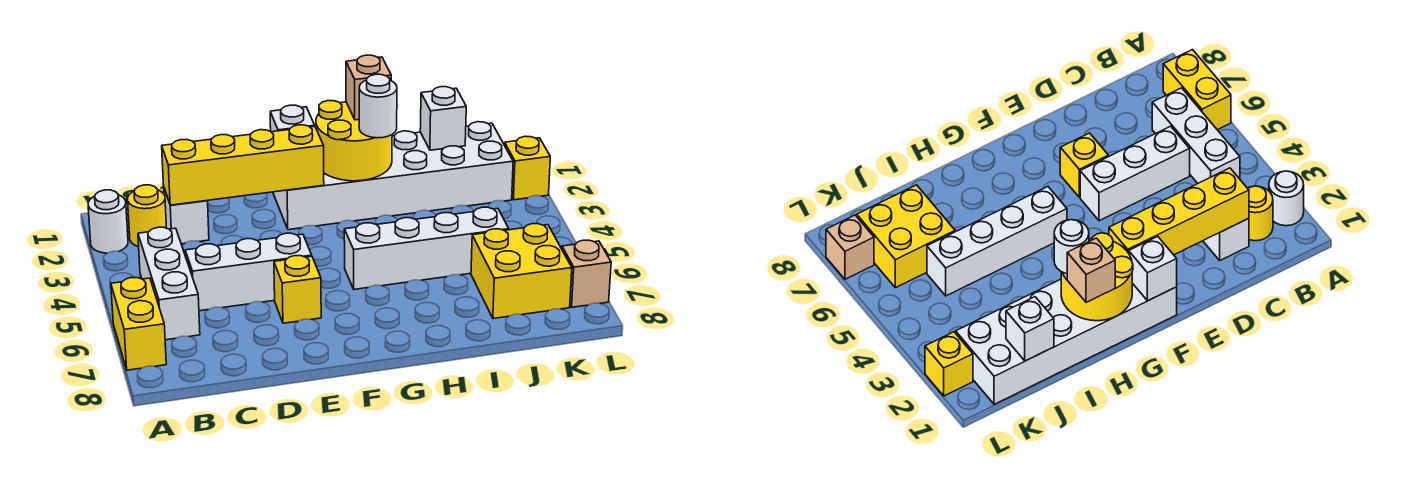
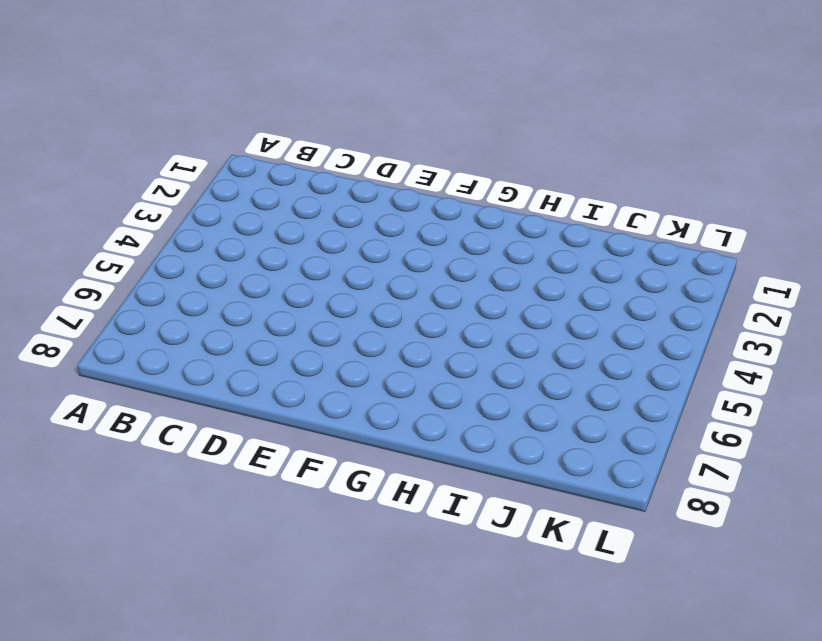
none -> white round brick A2 level 1
none -> yellow brick A6:A7 level 1
none -> yellow round brick B2 level 1

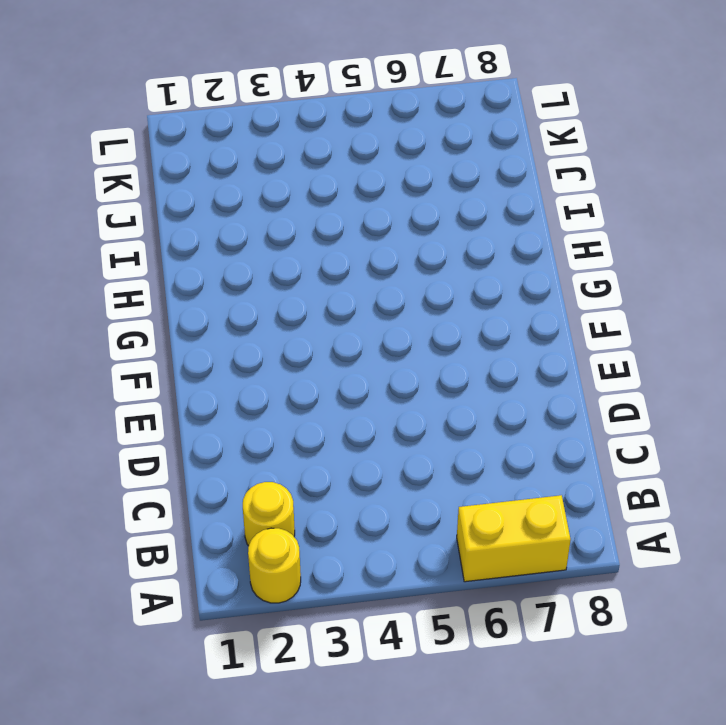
yellow round brick A2 level 1 -> white round brick A2 level 1
none -> white brick B4:B6 level 1
none -> white brick C2 level 1
none -> white brick C5:E5 level 1

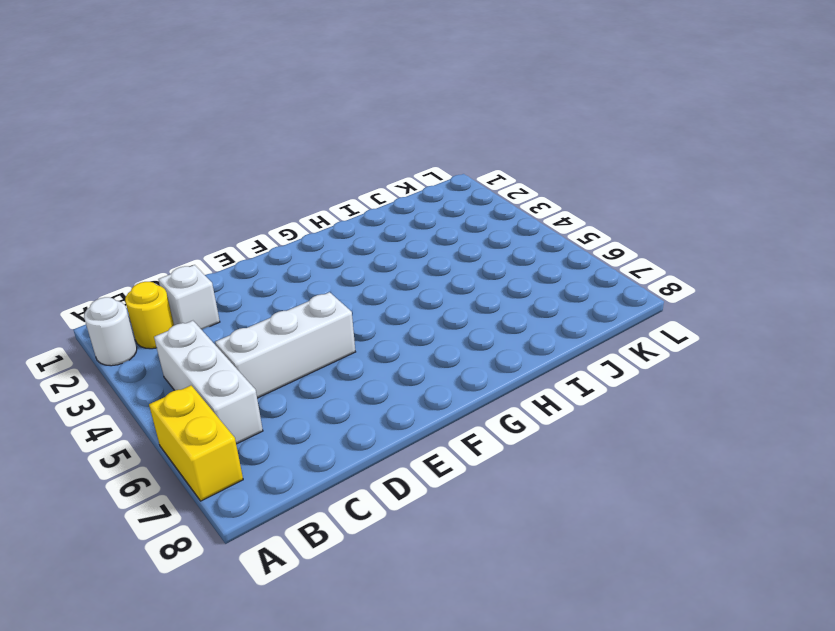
none -> yellow brick E6 level 1
none -> white brick F1:K2 level 1
none -> white brick G5:J5 level 1

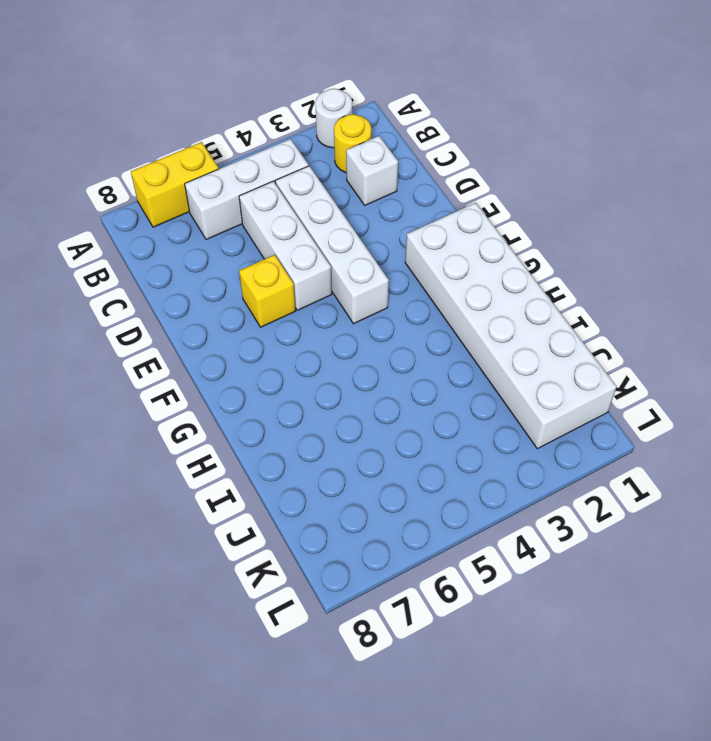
white brick C4:F4 level 1 -> white brick G5:J5 level 1
none -> yellow brick J6:K7 level 1
none -> yellow brick L2 level 1
none -> tan brick L7 level 1

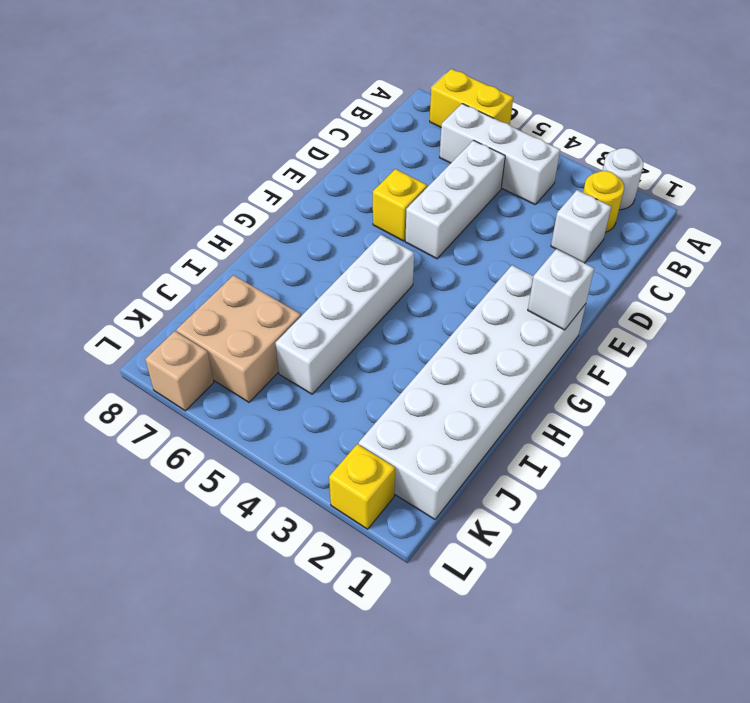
tan brick J6:K7 level 1 -> yellow brick J6:K7 level 1
none -> yellow brick C2:F2 level 2
none -> yellow round brick G1:H2 level 2
none -> white brick J1 level 2

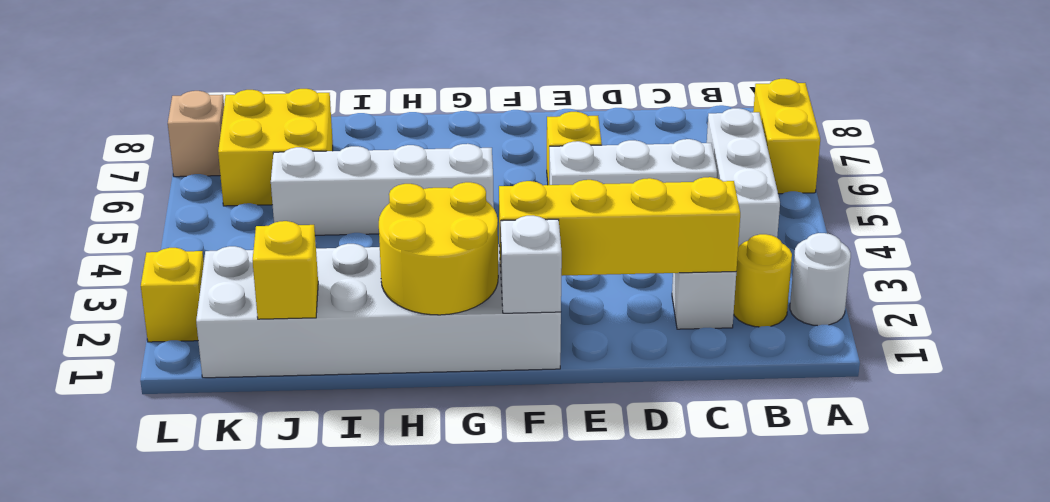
yellow brick J1 level 2 -> white brick J1 level 2
none -> tan brick H1 level 3
none -> white round brick H2 level 3

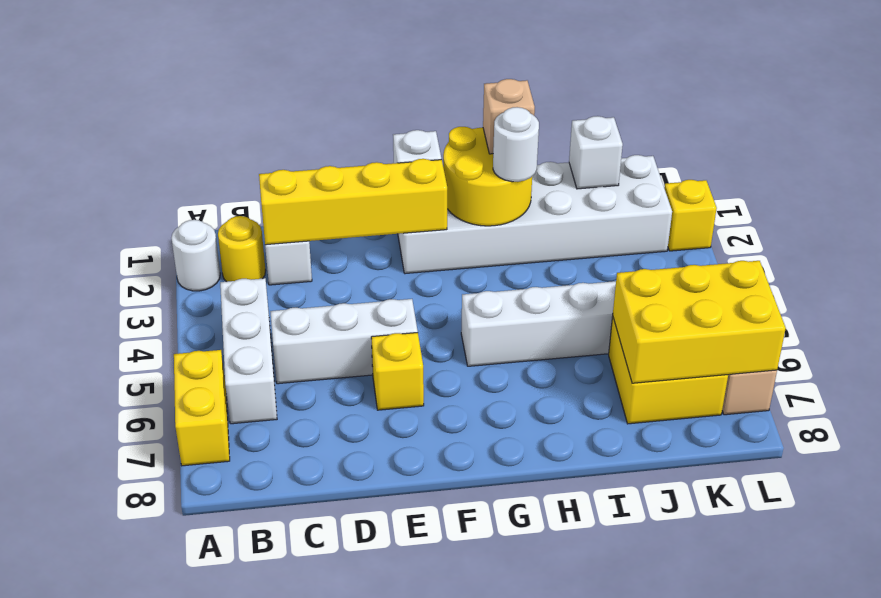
yellow brick J6:L7 level 2 -> none

